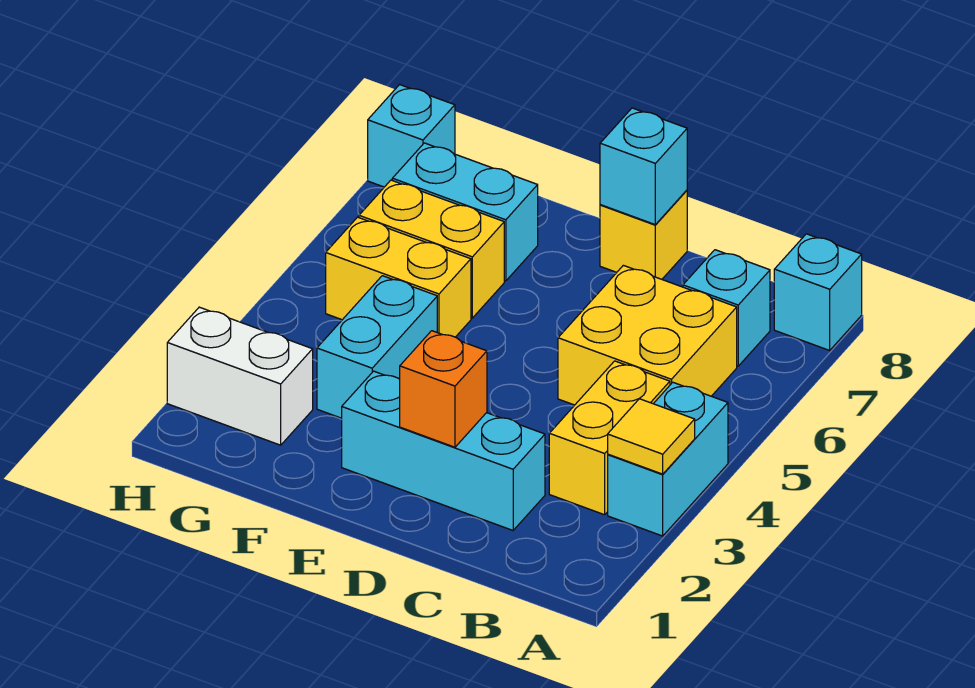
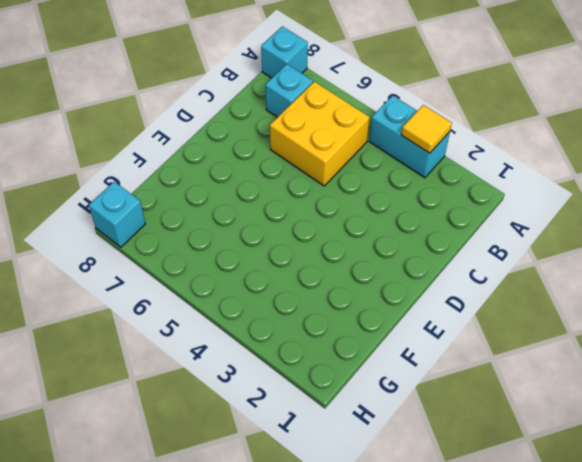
none -> yellow brick B3:B4 level 1
none -> cyan brick C2:E2 level 1
none -> yellow brick D8 level 1

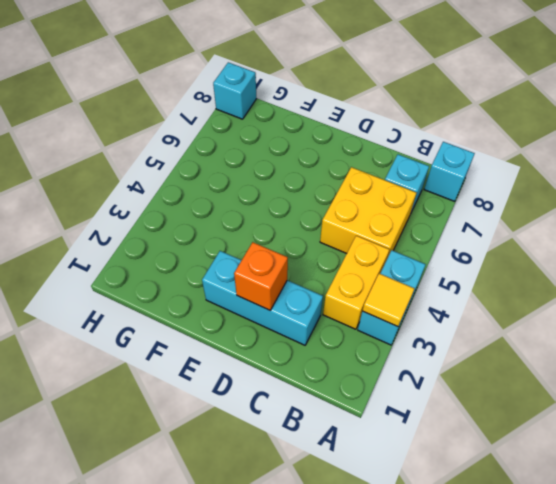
none -> yellow brick D8 level 1
none -> cyan brick F3:F4 level 1
none -> yellow brick F5:G5 level 1

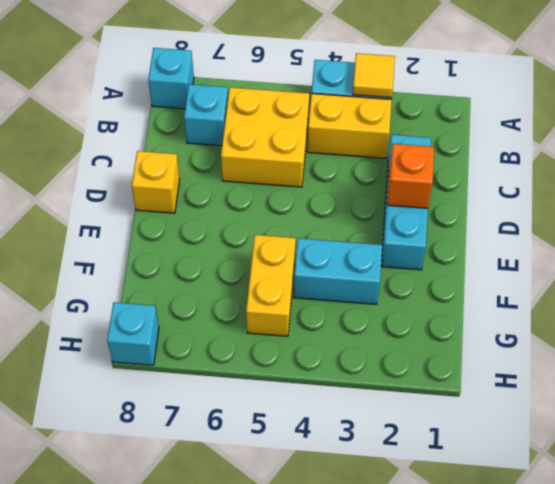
none -> yellow brick F6:G6 level 1
none -> cyan brick F7:G7 level 1
none -> white brick G2:H2 level 1

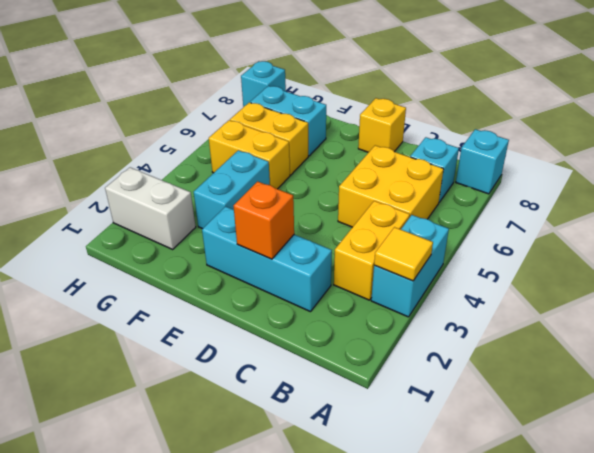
none -> cyan brick D8 level 2

